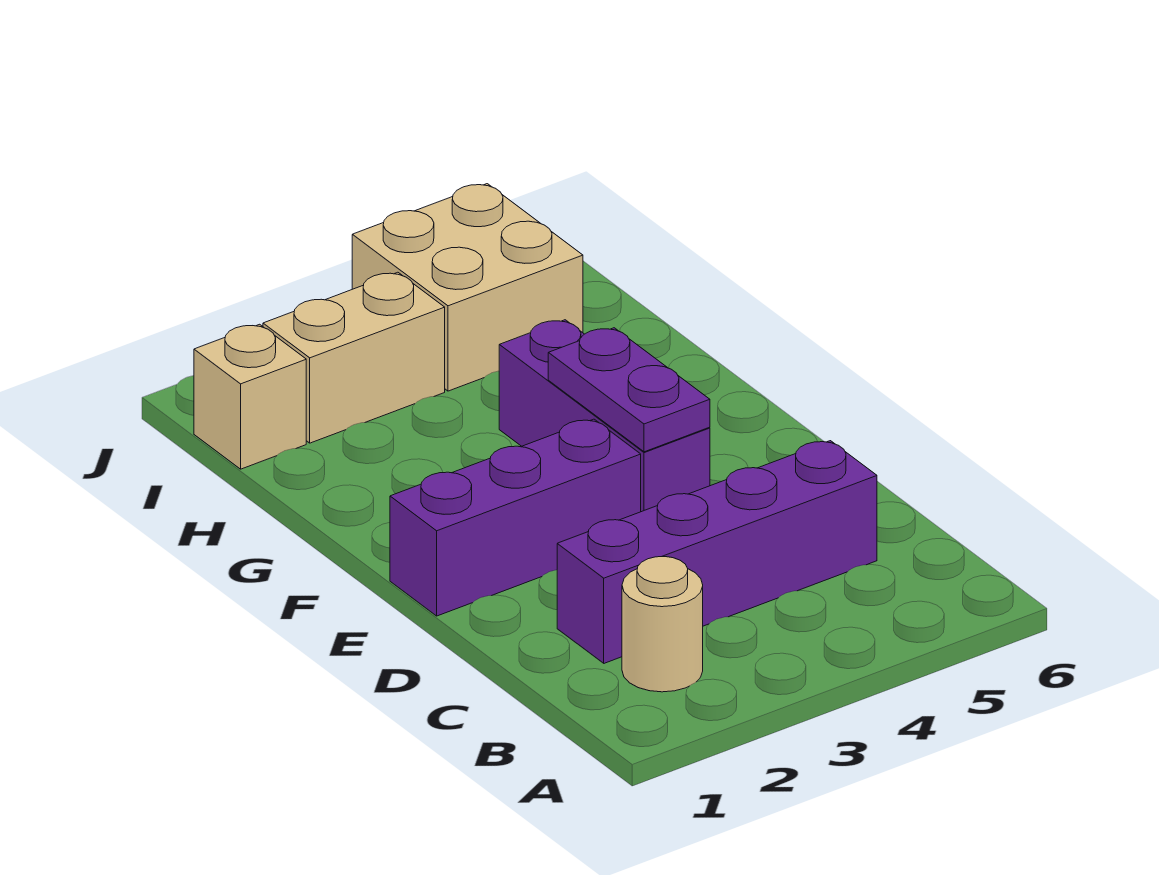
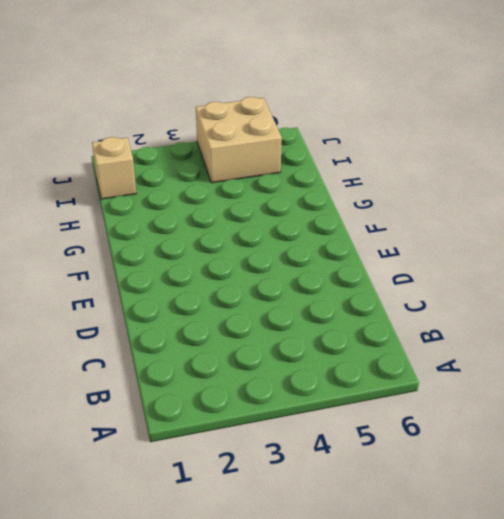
none -> tan round brick B2 level 1
none -> purple brick C2:C5 level 1

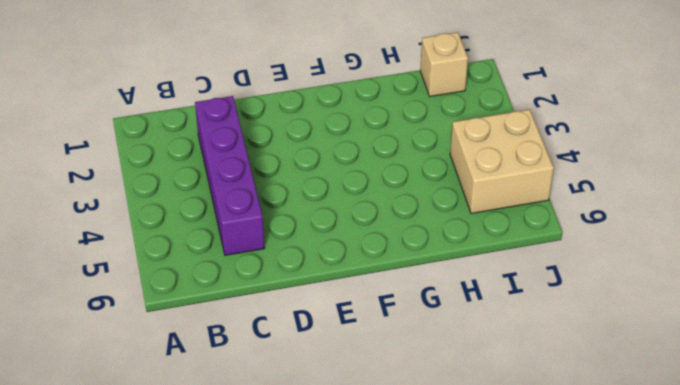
none -> tan round brick B2 level 1
none -> purple brick E1:E3 level 1

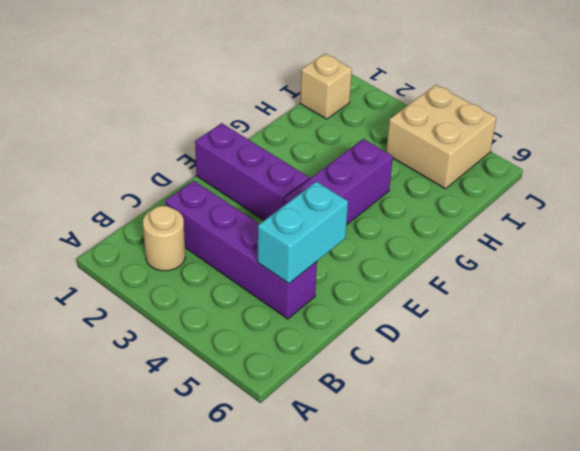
cyan brick C5:D5 level 2 -> none
none -> tan brick I2:I3 level 1
none -> purple plate E4:F4 level 2

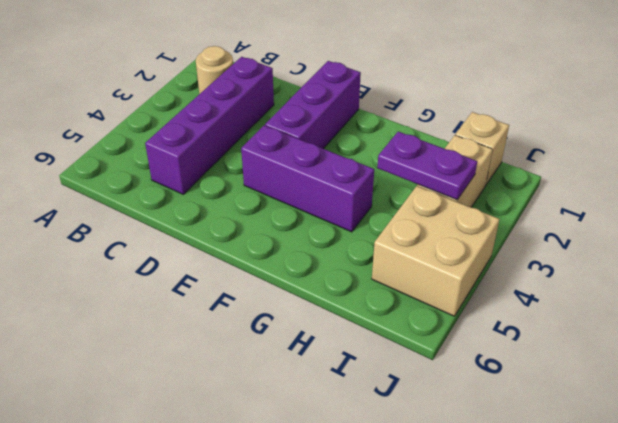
purple plate H3:I3 level 2 -> purple plate E4:F4 level 2

